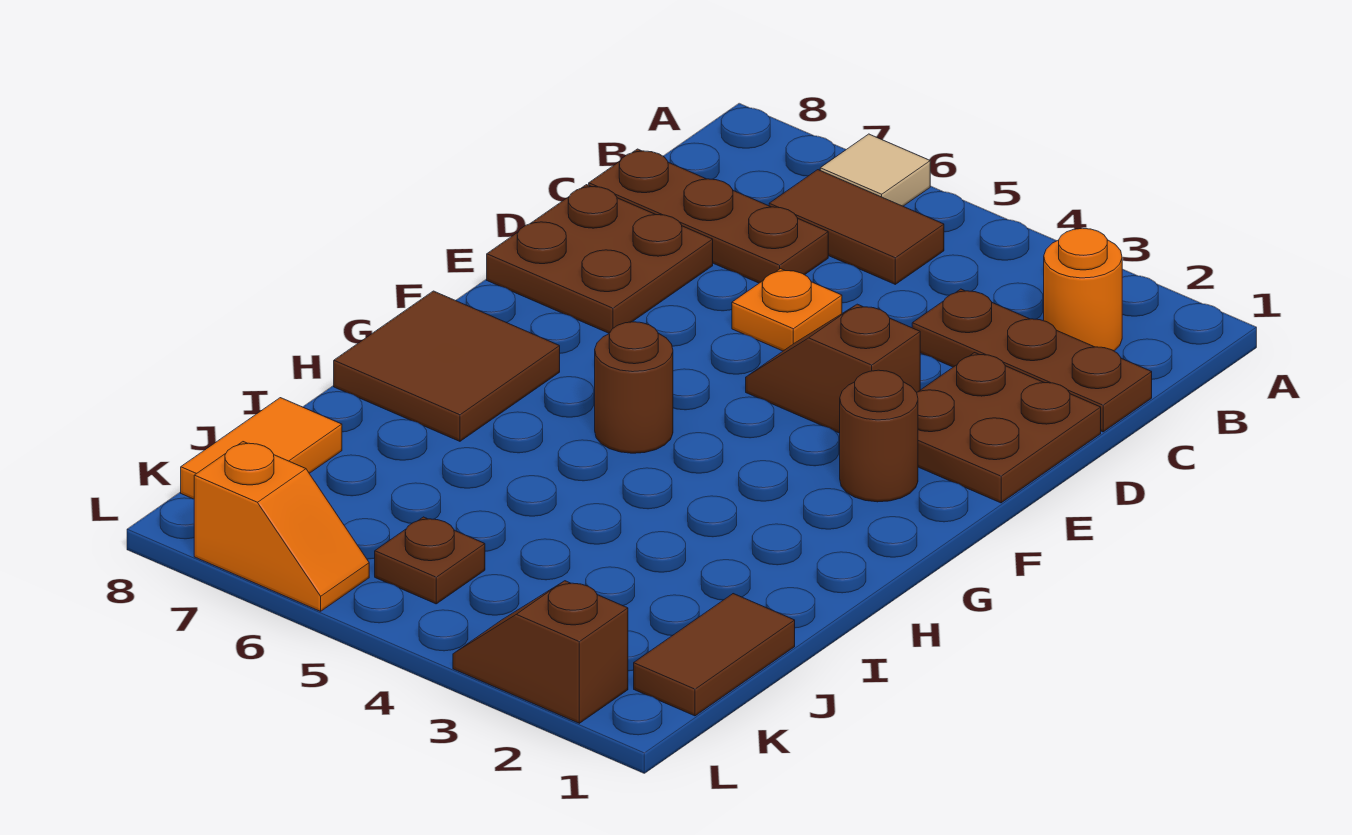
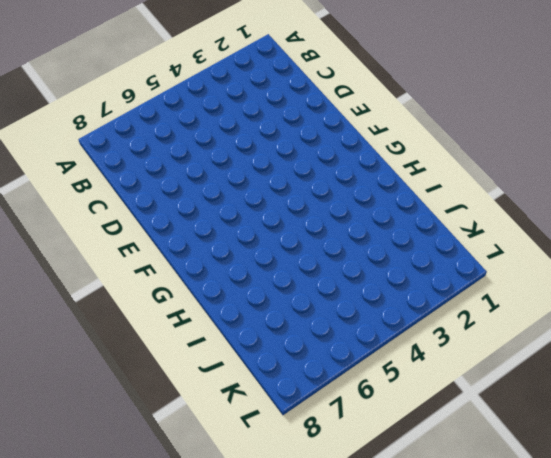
none -> tan tile A6 level 1
none -> orange round brick B2 level 1
none -> brown tile B5:B6 level 1

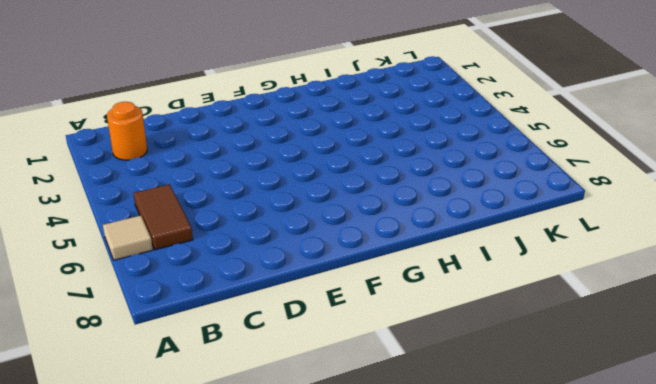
none -> brown plate C1:C3 level 1
none -> brown plate C6:C8 level 1
none -> brown plate D1:E2 level 1

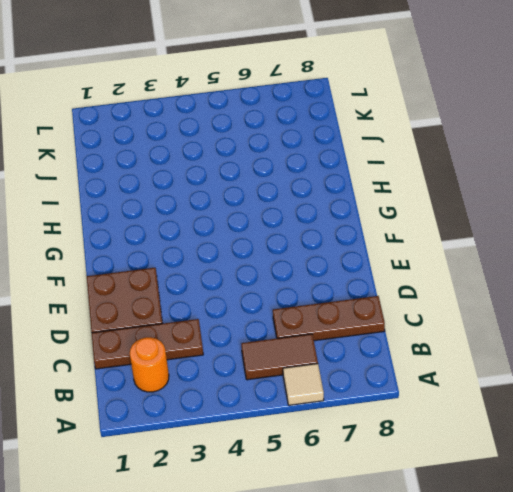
none -> orange plate D5 level 1
none -> brown plate D7:E8 level 1
none -> brown slope E3:E4 level 1 top 3

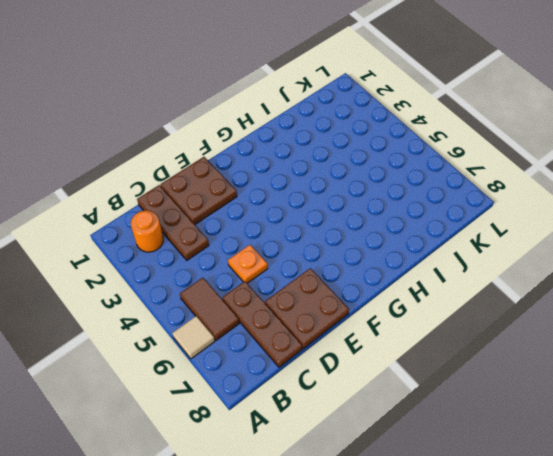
none -> brown slope E3:E4 level 1 top 3
none -> brown round brick F2 level 1
none -> brown round brick G5 level 1

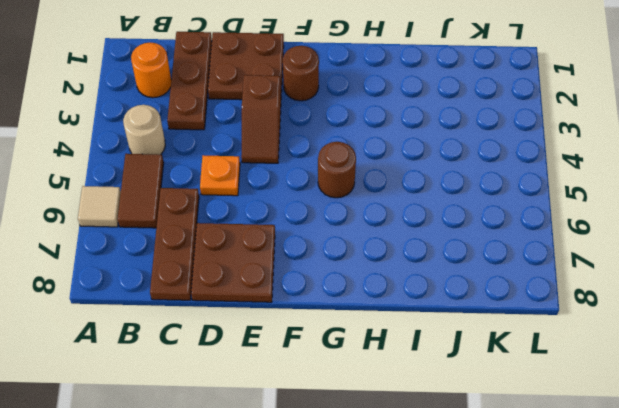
tan round brick B4 level 1 -> none
none -> brown tile G7:H8 level 1
none -> brown tile J1:K1 level 1
none -> orange tile J8:K8 level 1

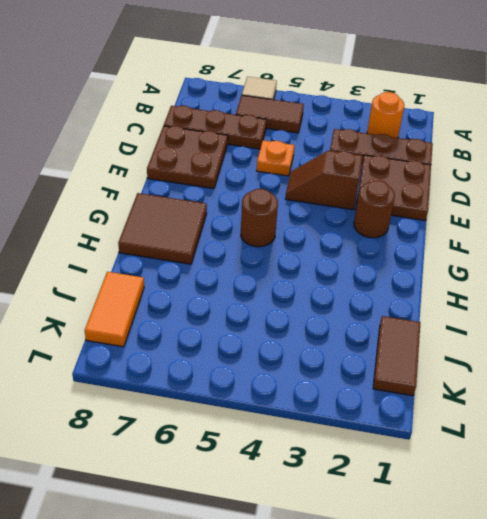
none -> brown plate K5 level 1
none -> brown slope L2:L3 level 1 top 2
none -> orange slope L6:L7 level 1 top 7

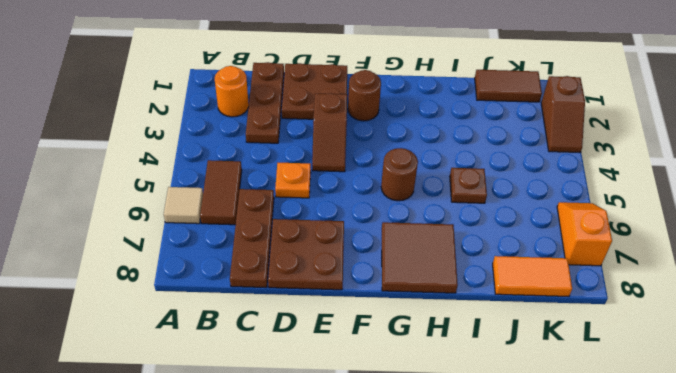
brown plate I5 level 1 -> brown plate K5 level 1

